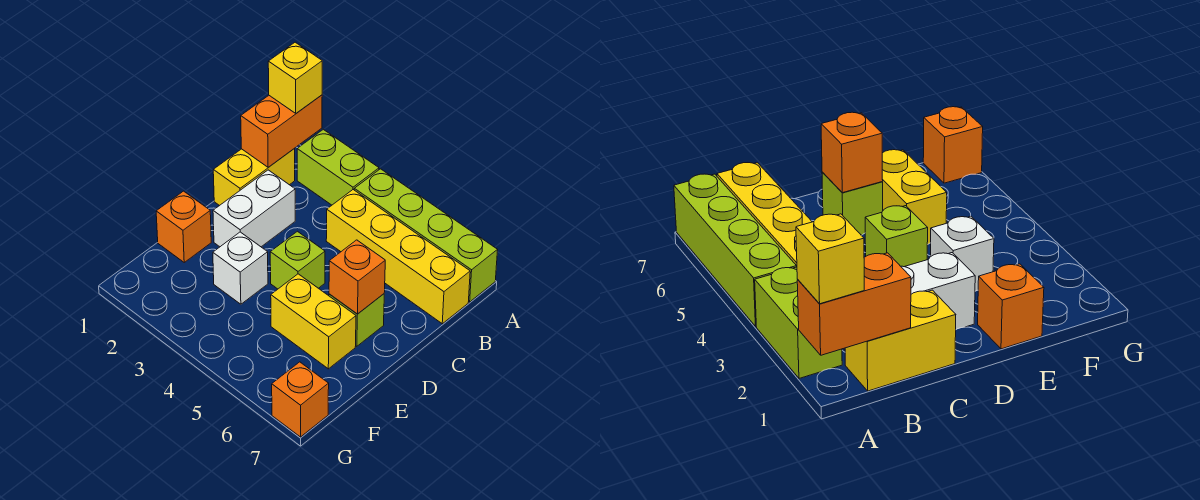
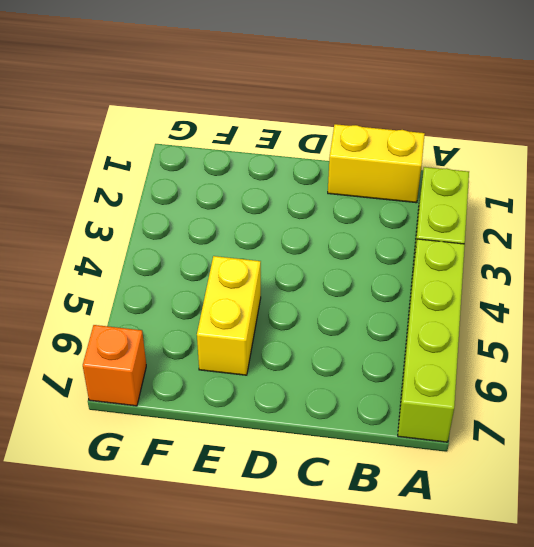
none -> yellow brick B4:B7 level 1
none -> white brick C2:D2 level 1
none -> lime brick D4 level 1

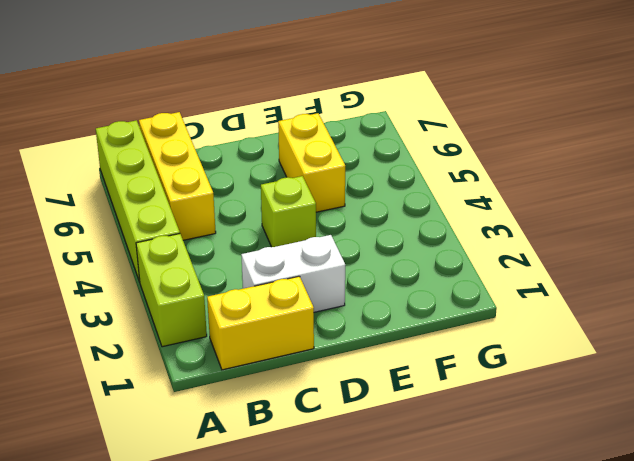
yellow brick B5:B7 level 1 -> yellow brick B4:B7 level 1
none -> lime brick D6 level 1
none -> orange brick E1 level 1
none -> white brick E3 level 1

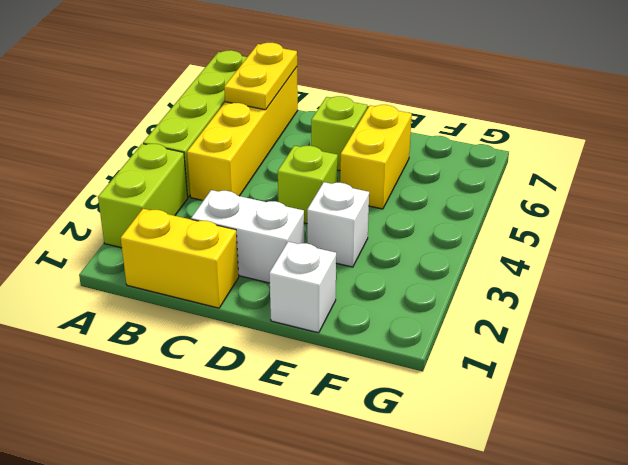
yellow plate B6:B7 level 2 -> none
white brick E1 level 1 -> orange brick E1 level 1
none -> orange brick G7 level 1
none -> orange brick A1:B1 level 2
none -> orange brick D6 level 2

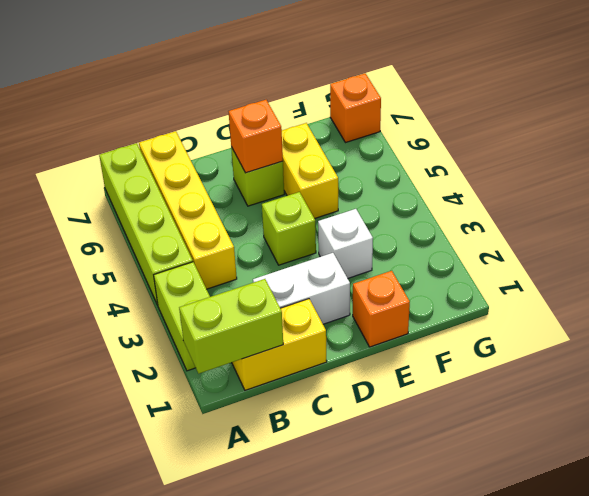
lime brick A1:B1 level 2 -> orange brick A1:B1 level 2
none -> yellow brick A1 level 3

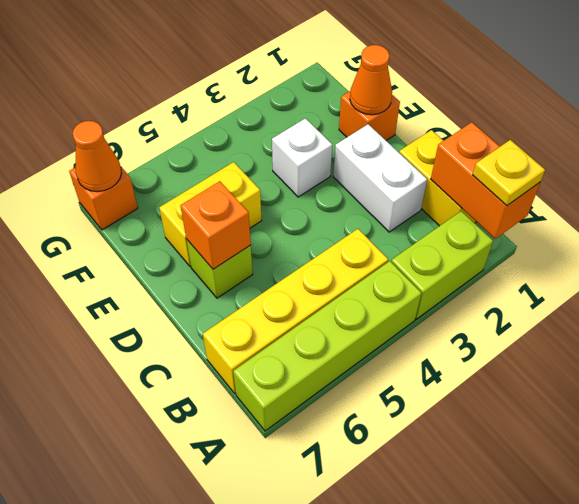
yellow plate A1 level 3 -> yellow brick A1 level 3
orange cone E1 level 2 -> none
orange cone G7 level 2 -> none
none -> lime brick D4 level 1

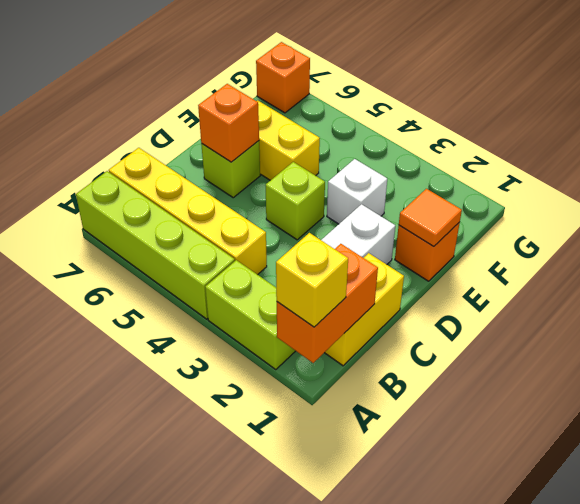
orange tile E1 level 2 -> none

